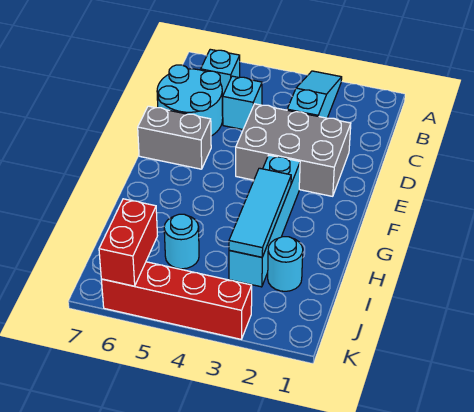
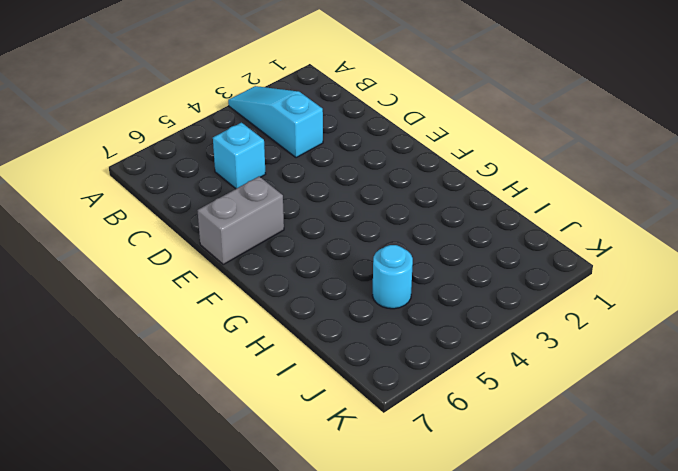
none -> cyan brick B6 level 1
none -> cyan round brick C6:D7 level 1
none -> grey brick D2:E4 level 1

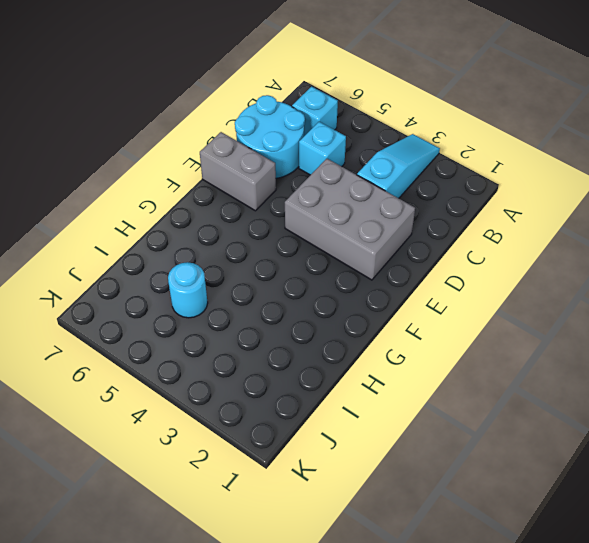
none -> cyan brick F3:I3 level 1
none -> cyan round brick I2 level 1
none -> red brick K3:K6 level 1

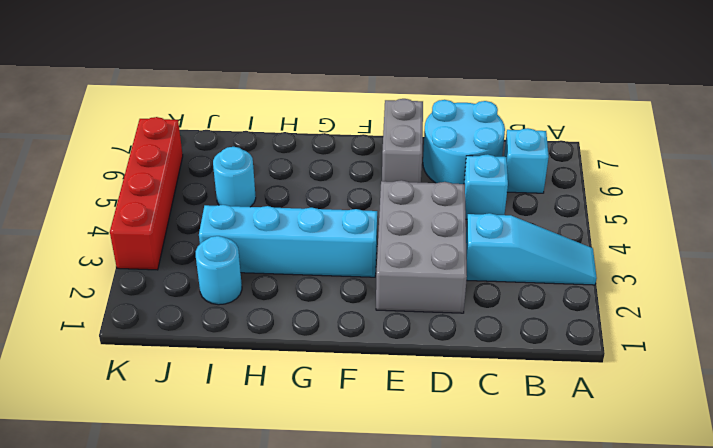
none -> cyan tile G3:I3 level 2
none -> red brick J6:K6 level 2

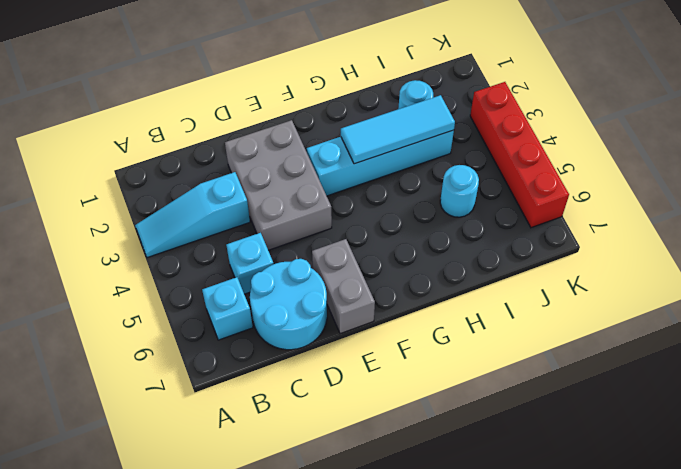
none -> red brick J6:K6 level 2

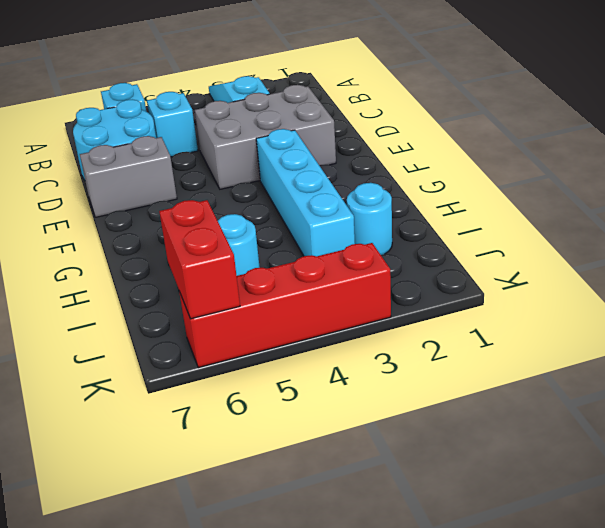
none -> cyan tile G3:I3 level 2

